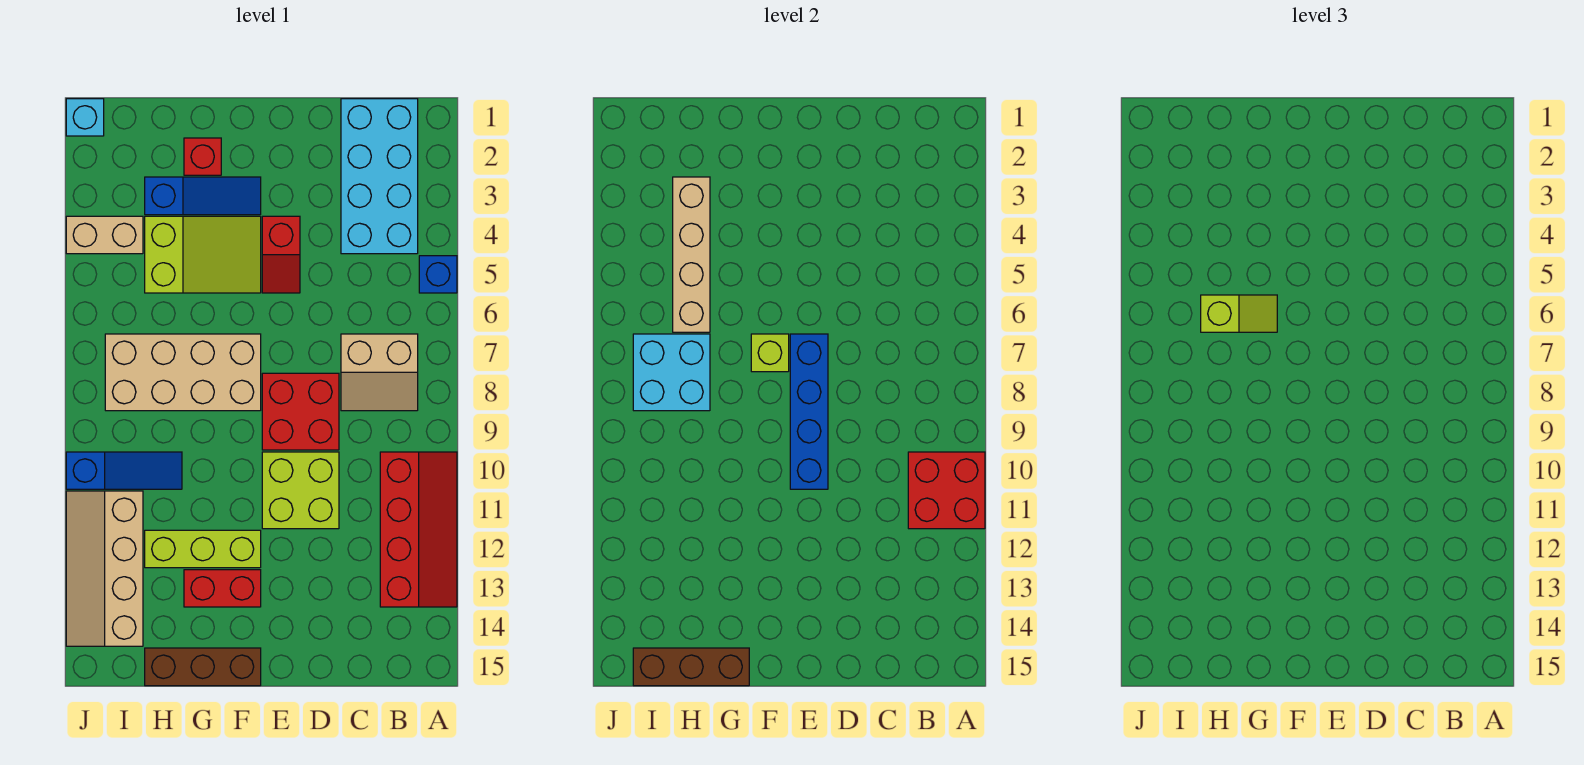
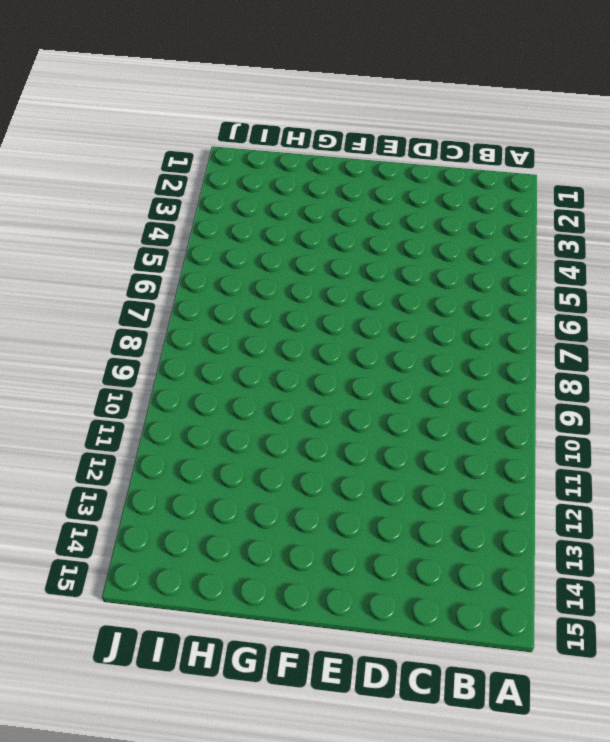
none -> blue brick A5 level 1
none -> red slope A10:B13 level 1 top B
none -> cyan brick B1:C4 level 1

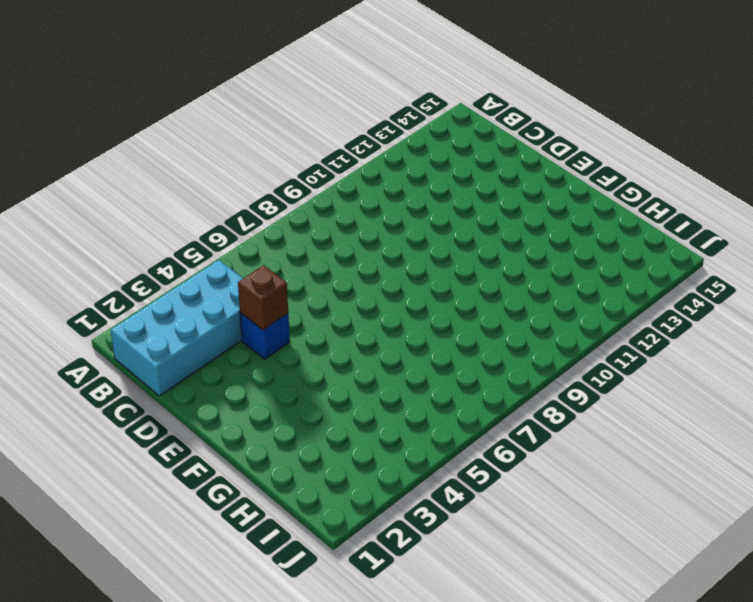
blue brick D4 level 1 -> blue brick A5 level 1
brown brick D4 level 2 -> none
none -> red slope A10:B13 level 1 top B
none -> tan slope B7:C8 level 1 top 7
none -> red brick D8:E9 level 1

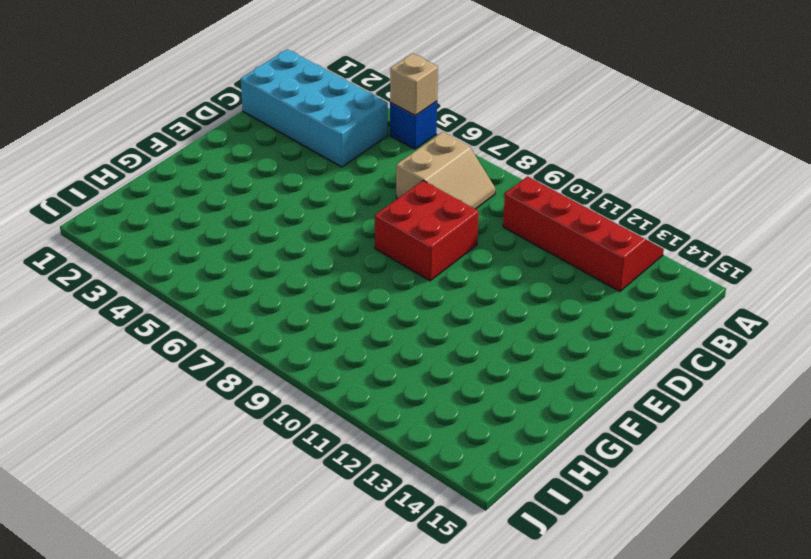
tan brick A5 level 2 -> none
none -> lime brick D10:E11 level 1
none -> red slope E4:E5 level 1 top 4
none -> blue slope F3:H3 level 1 top H

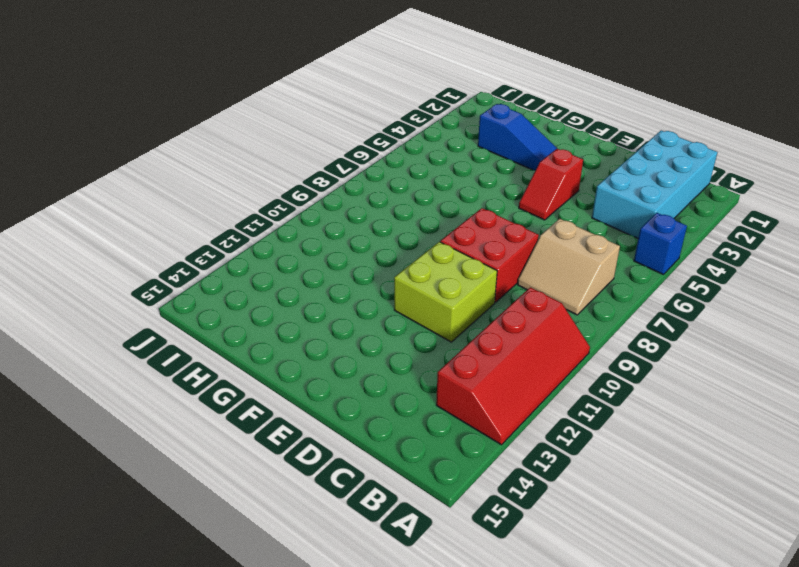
none -> lime slope F4:H5 level 1 top H
none -> tan brick F7:I8 level 1
none -> lime brick F12:H12 level 1

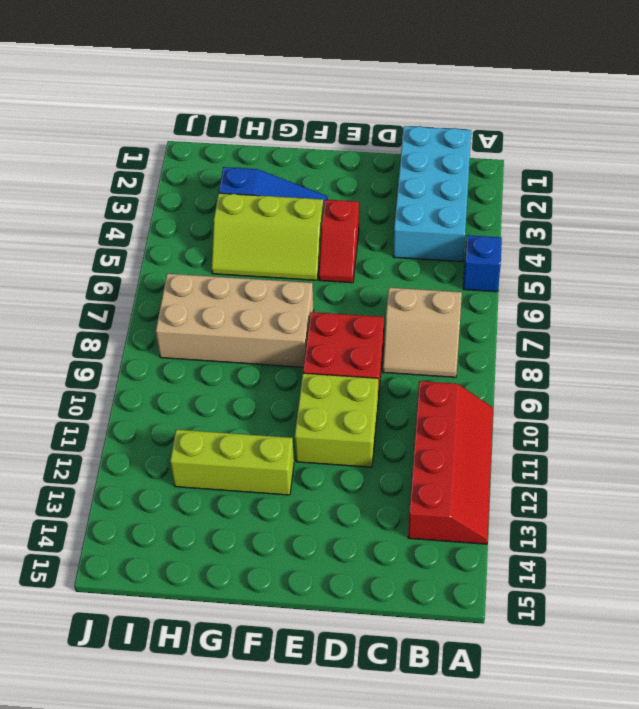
lime slope F4:H5 level 1 top 4 -> lime slope F4:H5 level 1 top H
none -> red brick F13:G13 level 1
none -> brown brick F15:H15 level 1
none -> red brick G2 level 1

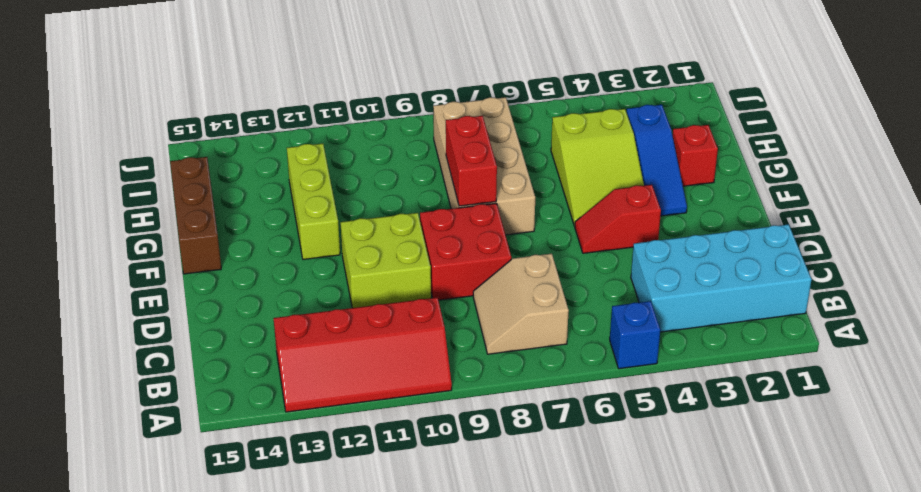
red brick F8:G8 level 2 -> red brick F13:G13 level 1
none -> blue slope H10:J10 level 1 top J
none -> tan brick I4:J4 level 1
none -> tan slope I11:J14 level 1 top I

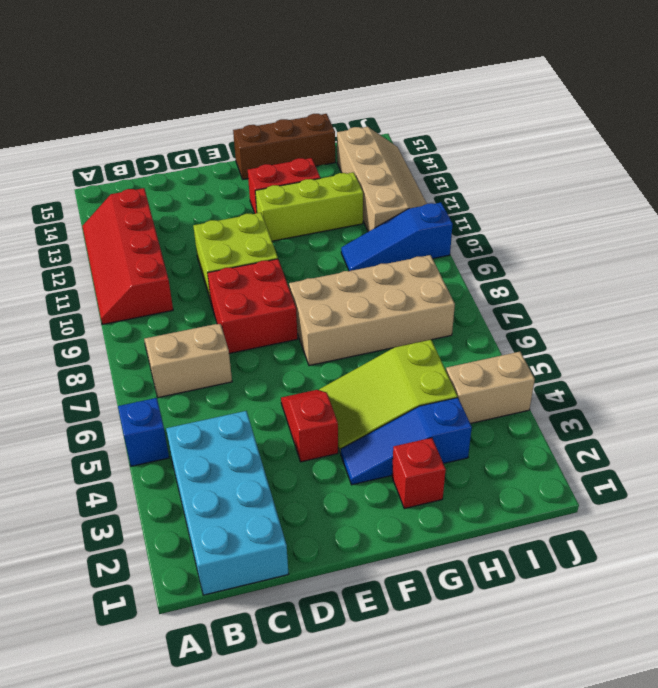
none -> cyan brick J1 level 1
none -> red brick A10:B11 level 2
none -> blue brick E7:E10 level 2

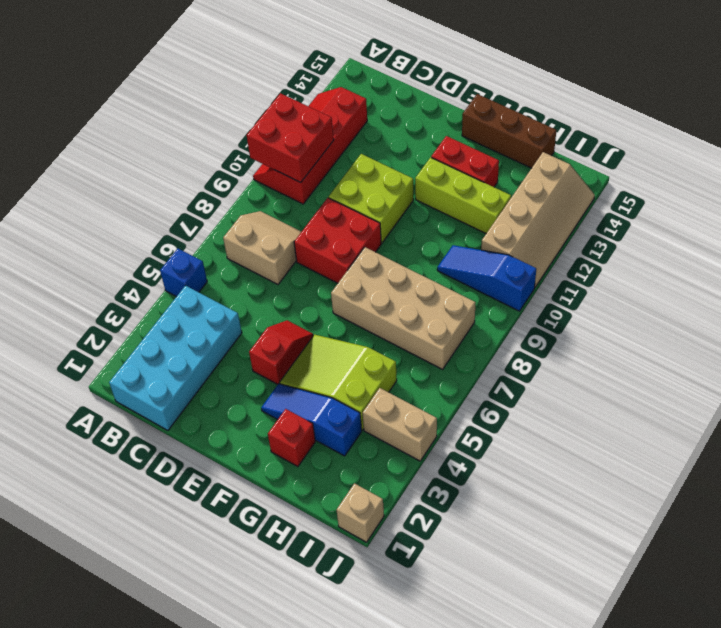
tan brick J1 level 1 -> cyan brick J1 level 1
none -> blue brick E7:E10 level 2
none -> lime brick F7 level 2
none -> brown brick G15:I15 level 2

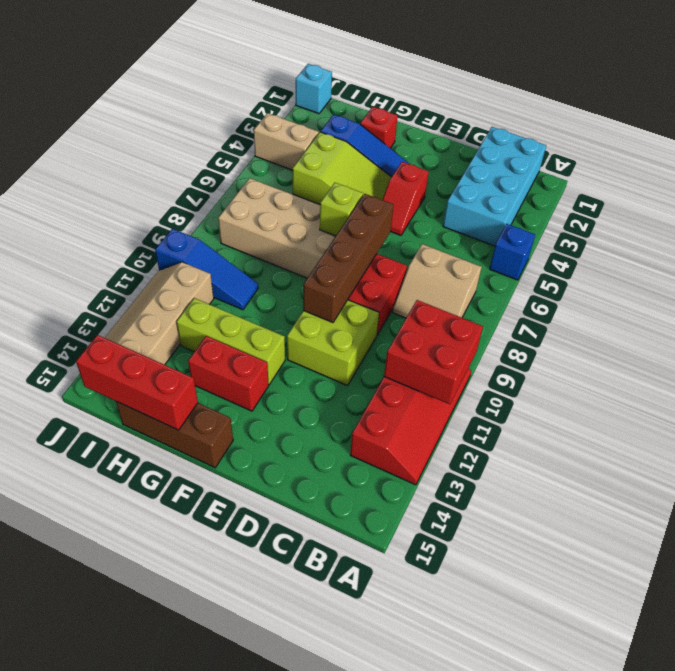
brown brick E7:E10 level 2 -> blue brick E7:E10 level 2
red brick G15:I15 level 2 -> brown brick G15:I15 level 2
none -> tan brick H3:H6 level 2
none -> cyan brick H7:I8 level 2
none -> lime slope G6:H6 level 3 top H

